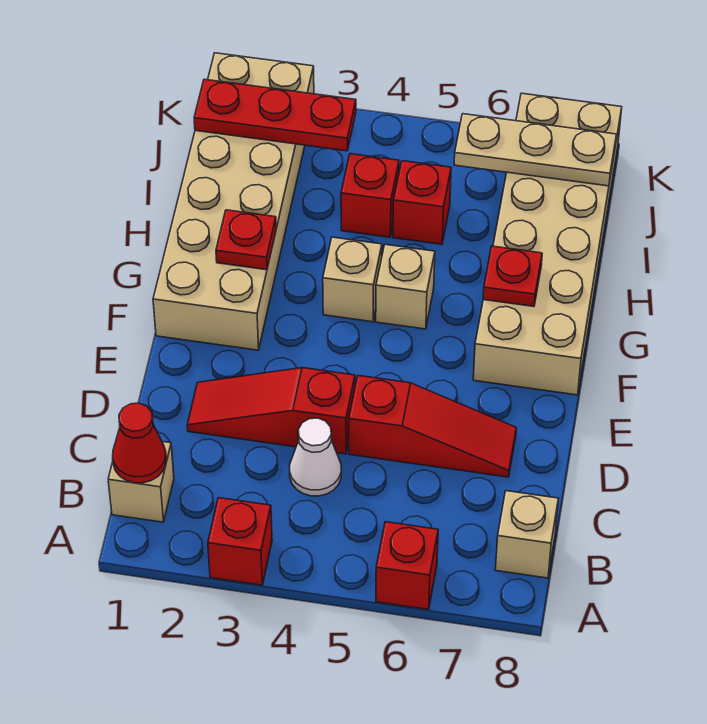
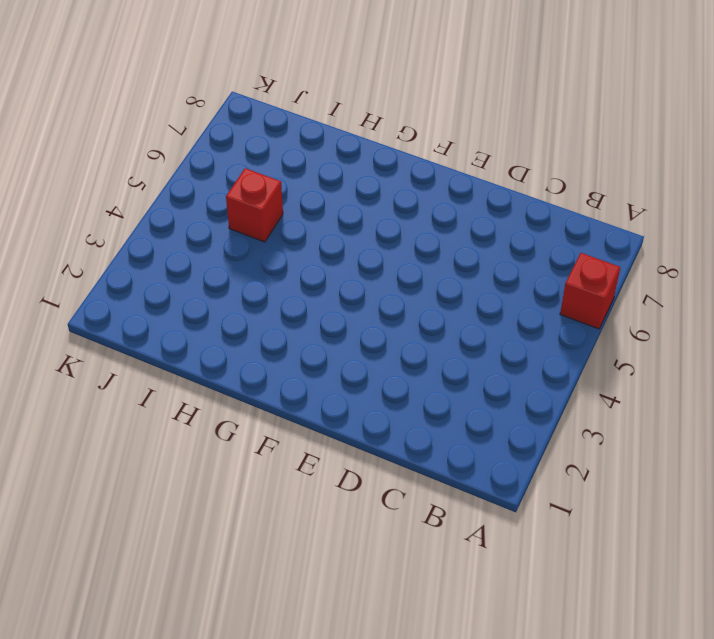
none -> red brick A3 level 1
none -> tan brick B1 level 1
none -> tan brick B8 level 1

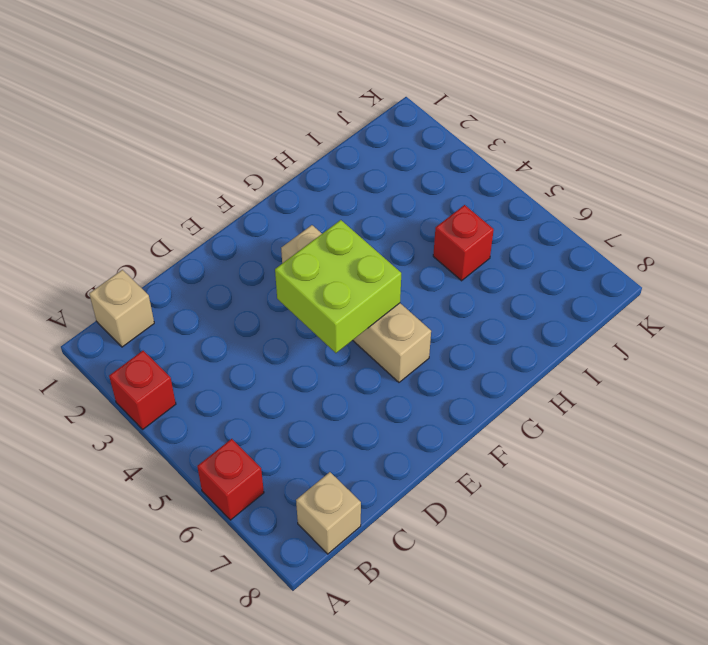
lime brick E4:F5 level 2 -> none
tan brick F3:F6 level 1 -> none
none -> white cone C4 level 1
none -> red slope D2:D4 level 1 top 4
none -> red slope D5:D7 level 1 top 5

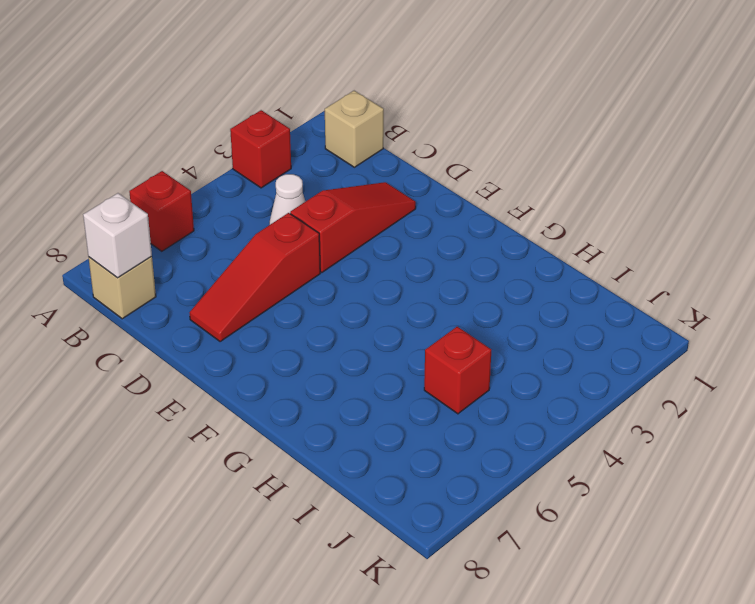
white brick B8 level 2 -> none
none -> tan brick F1:K2 level 1
none -> tan brick F7:K8 level 1
none -> tan brick G4 level 1

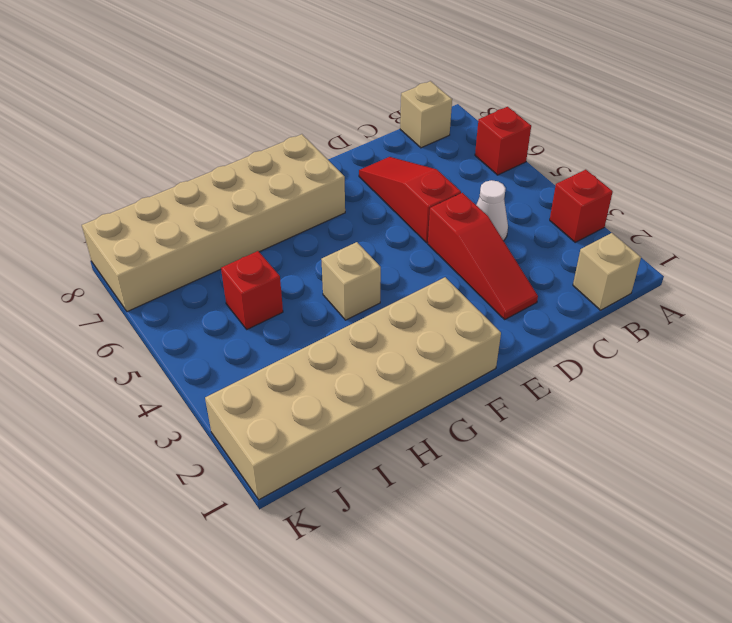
none -> tan brick G5 level 1
none -> red brick I4 level 1
none -> red cone B1 level 2

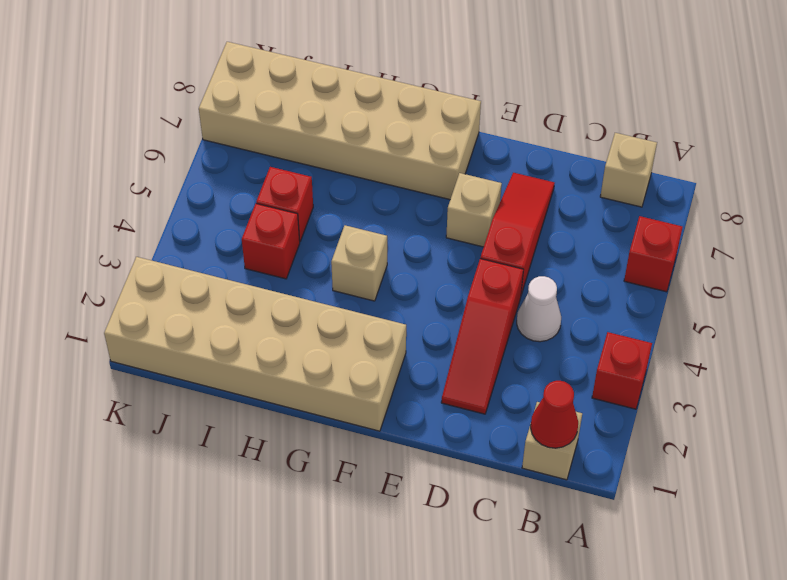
tan brick E6 level 1 -> tan brick G5 level 1
none -> red plate G2 level 2
none -> red plate G7 level 2
none -> red plate J1:J3 level 2

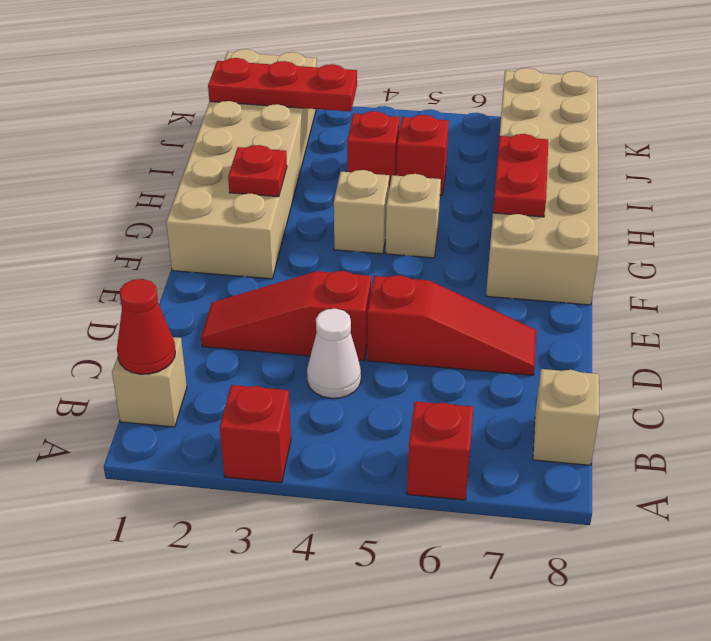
red plate G7:H7 level 2 -> red plate G7 level 2
none -> tan plate J6:J8 level 2

